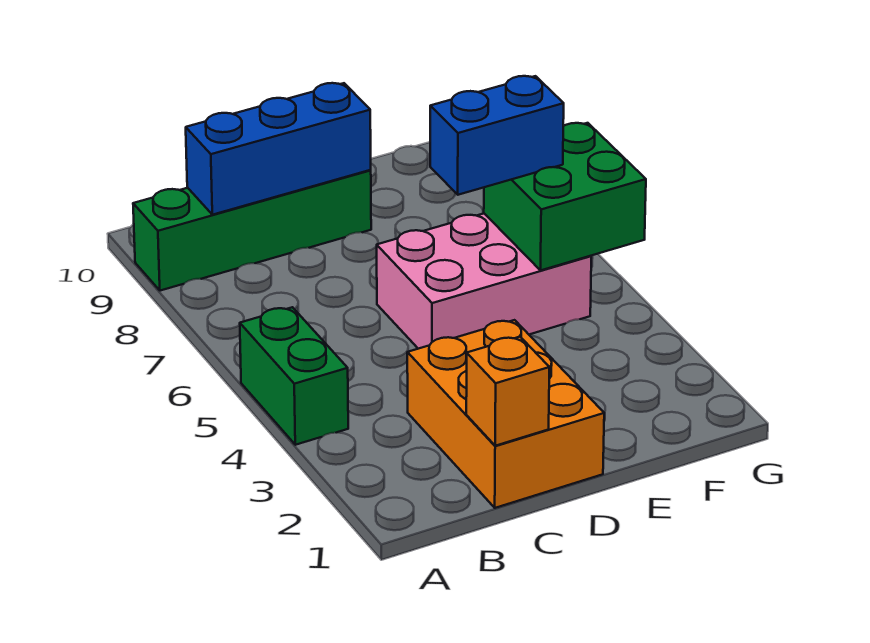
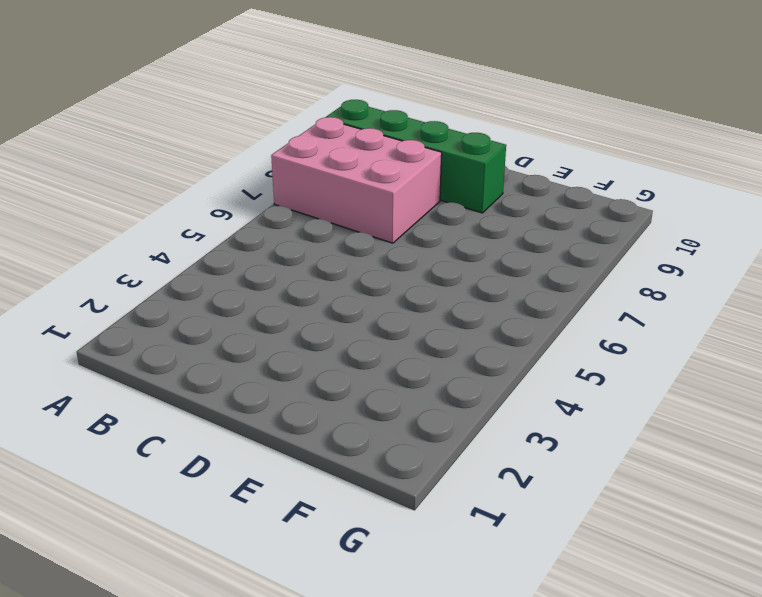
pink brick A7:C8 level 1 -> pink brick D5:F6 level 1
none -> green brick A4:A5 level 1
none -> orange brick C1:D3 level 1

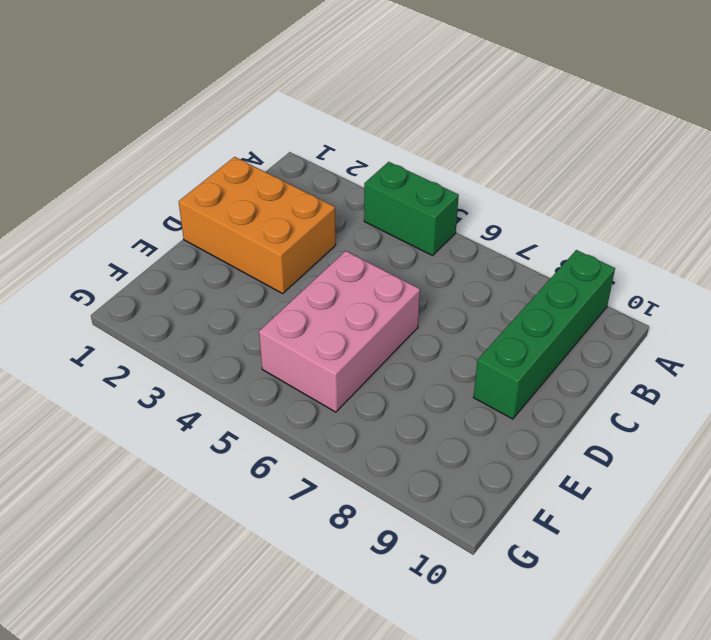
none -> blue brick B9:D9 level 2
none -> orange brick C1 level 2

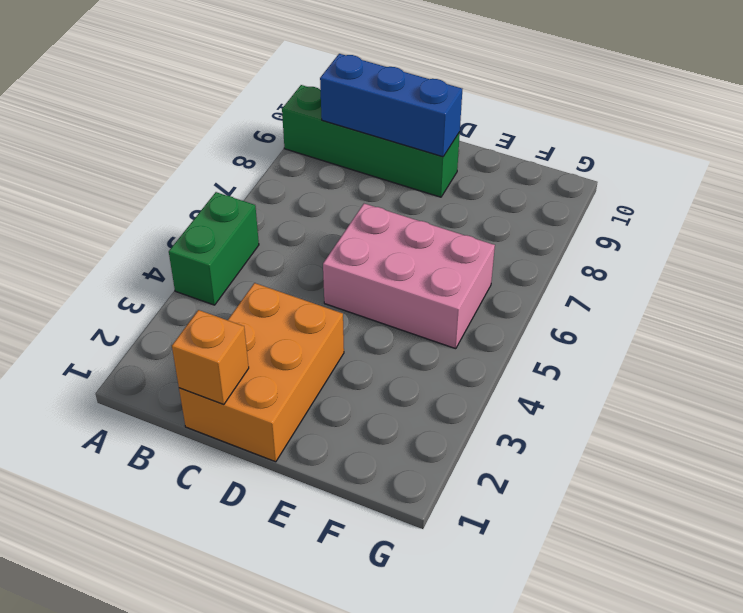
none -> green brick F5:G6 level 2
none -> blue brick E6:F6 level 3

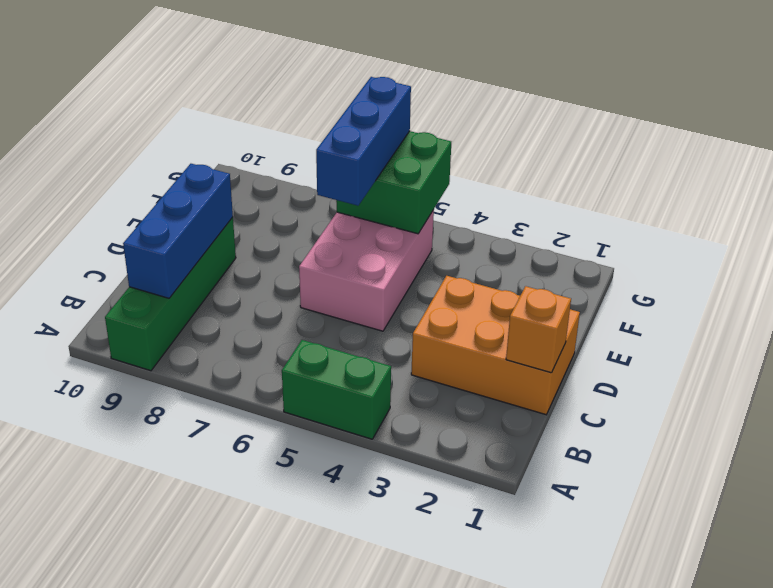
blue brick E6:G6 level 3 -> blue brick E6:F6 level 3

